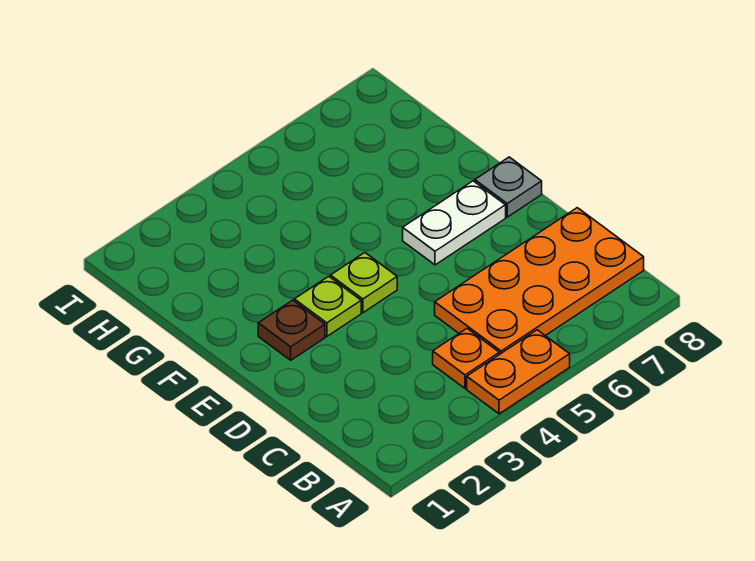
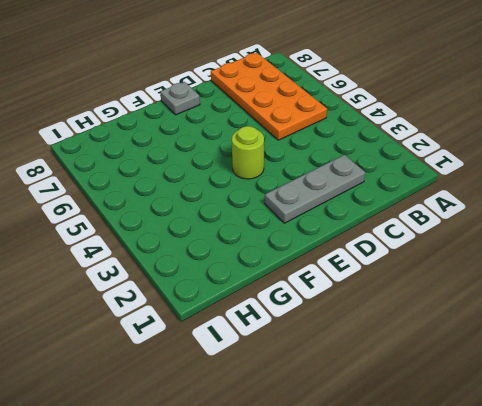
grey plate C2:E2 level 1 -> brown plate E2 level 1
lime round brick E4 level 1 -> lime plate E4 level 1
none -> orange plate A4:A5 level 1
none -> orange plate B4 level 1

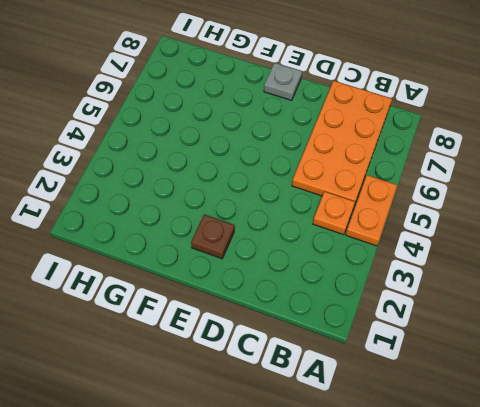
none -> lime plate E3 level 1
none -> lime plate E4 level 1

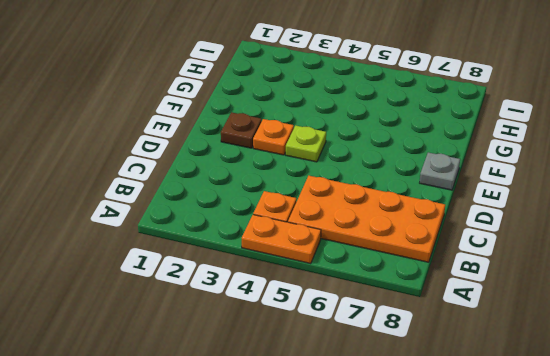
orange plate E3 level 1 -> lime plate E3 level 1
none -> white plate E6:E7 level 1

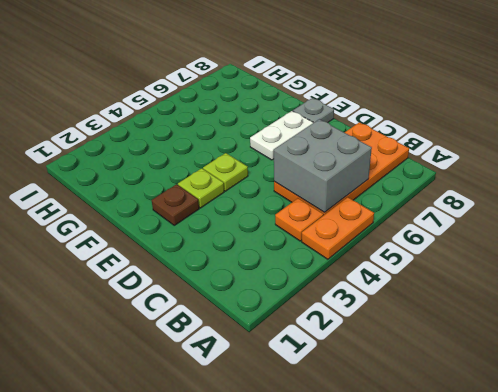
grey brick B5:C6 level 2 -> none

